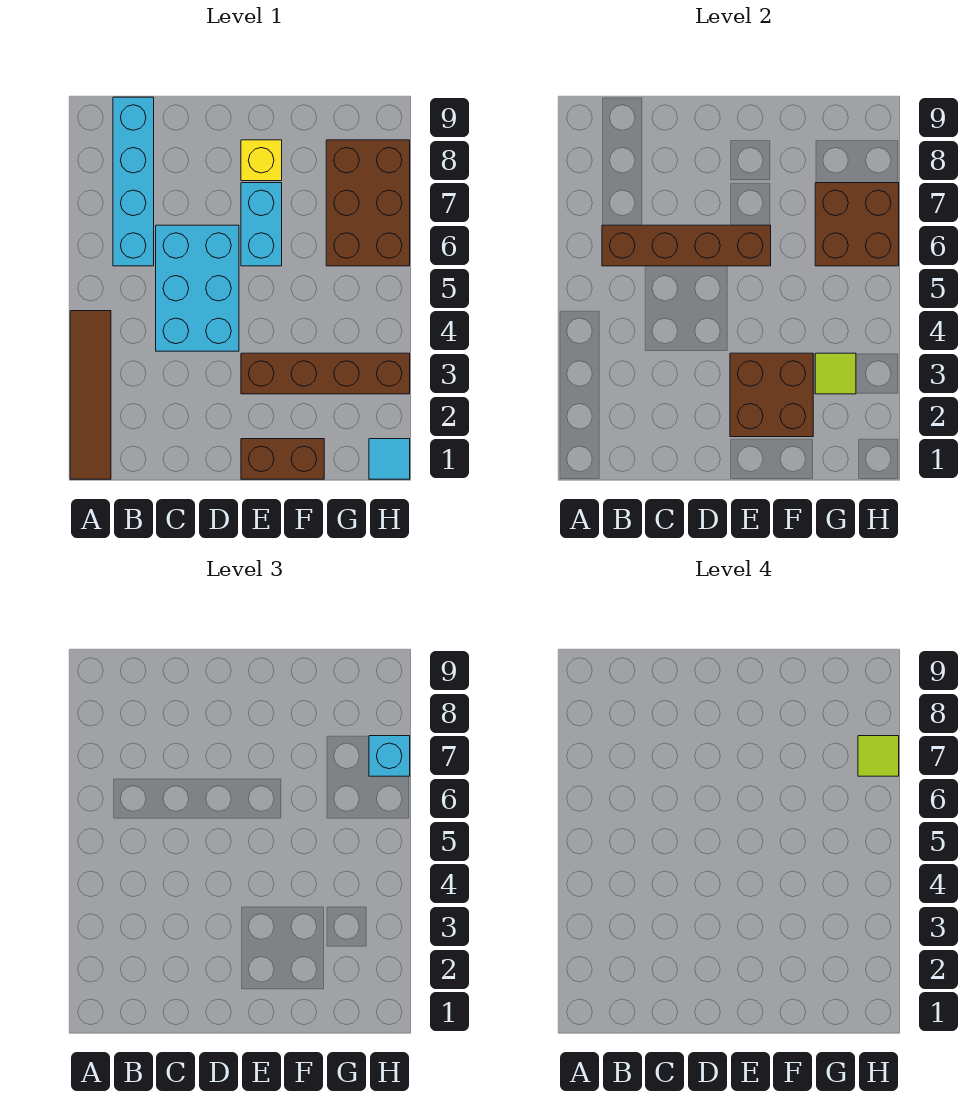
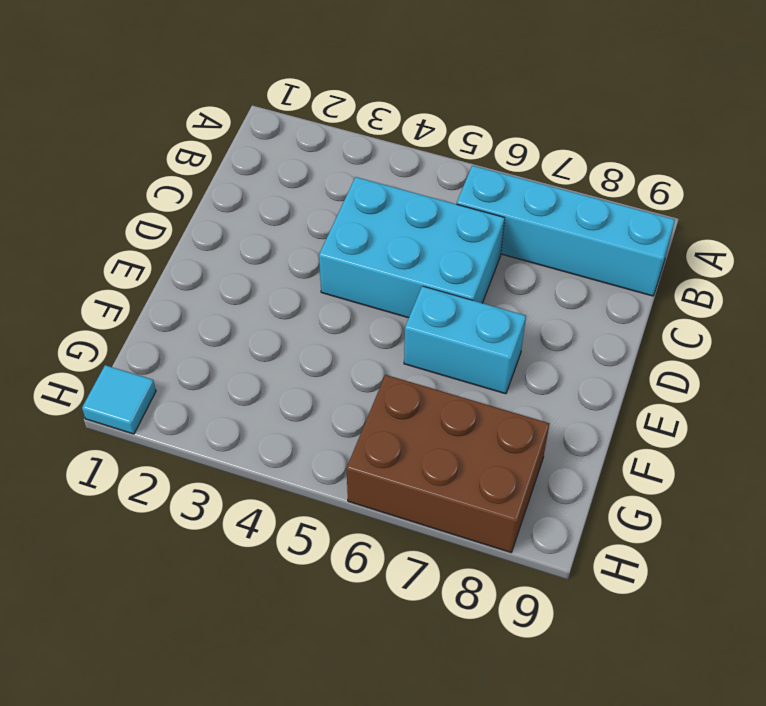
none -> brown tile A1:A4 level 1
none -> brown brick E1:F1 level 1
none -> brown brick E3:H3 level 1

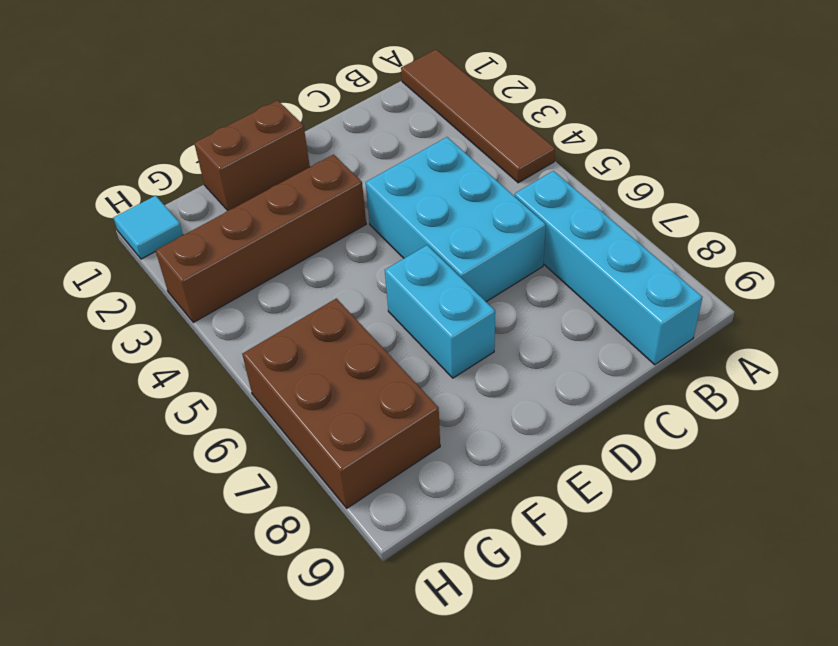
none -> yellow brick E8 level 1
none -> brown brick B6:E6 level 2
none -> brown brick E2:F3 level 2

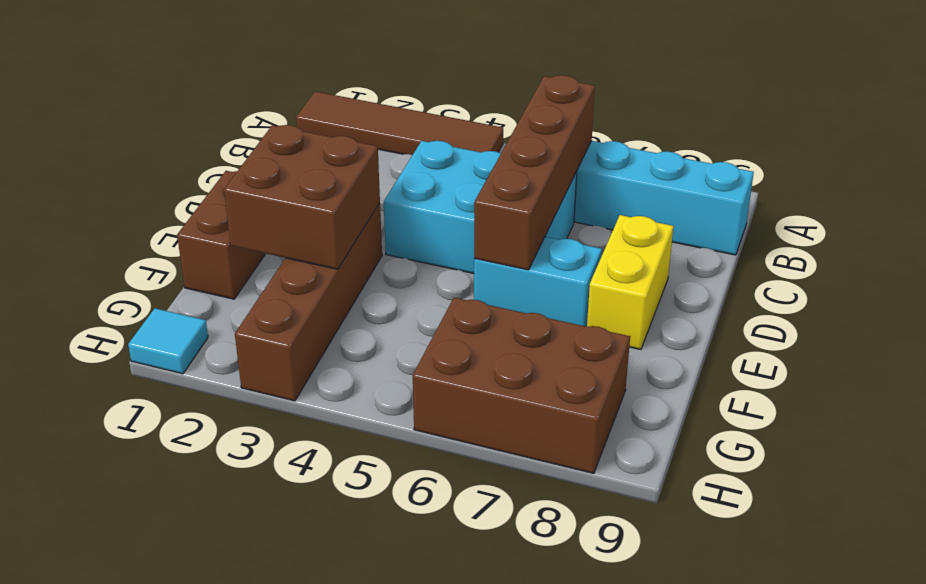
yellow brick D8:E8 level 1 -> yellow brick E8 level 1
none -> lime tile G3 level 2
none -> brown brick G6:H7 level 2
none -> cyan brick H7 level 3

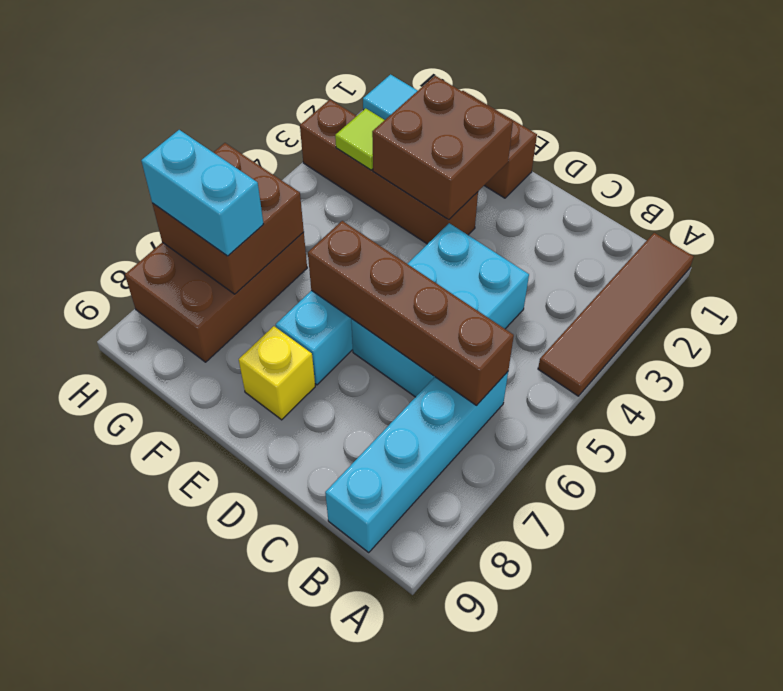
cyan brick G7:H7 level 3 -> cyan brick H7 level 3
none -> lime tile H7 level 4

